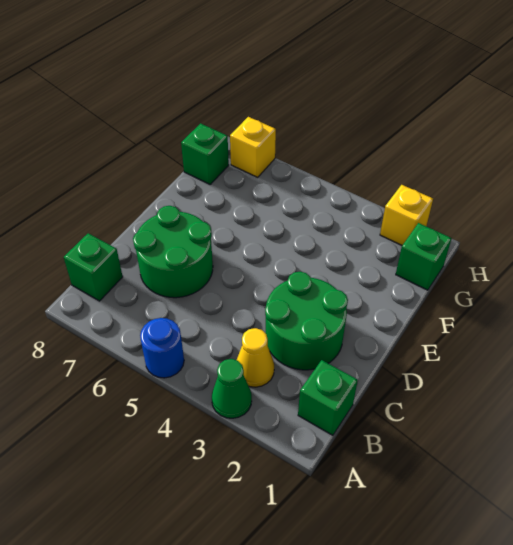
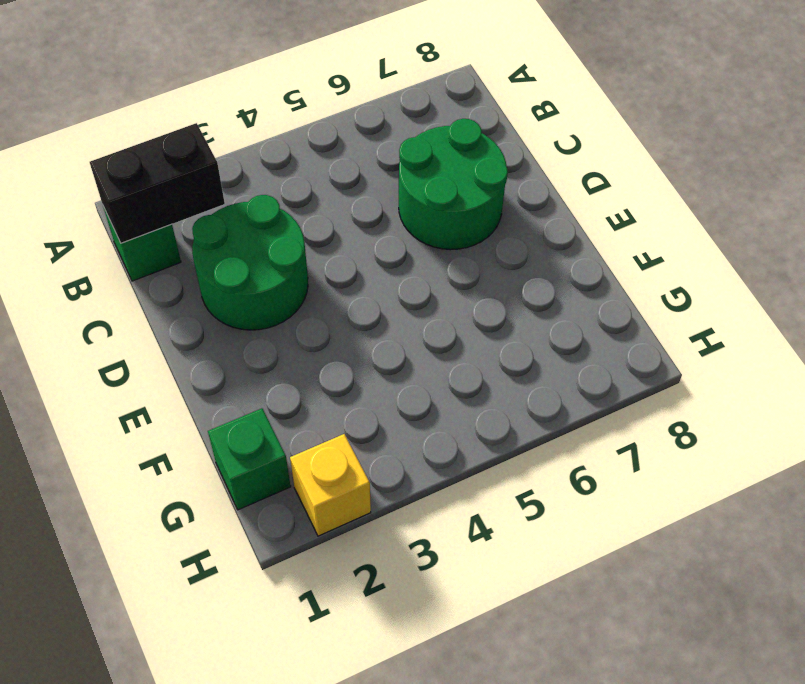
black brick B1:B2 level 2 -> none
none -> green cone A3 level 1
none -> blue round brick A5 level 1

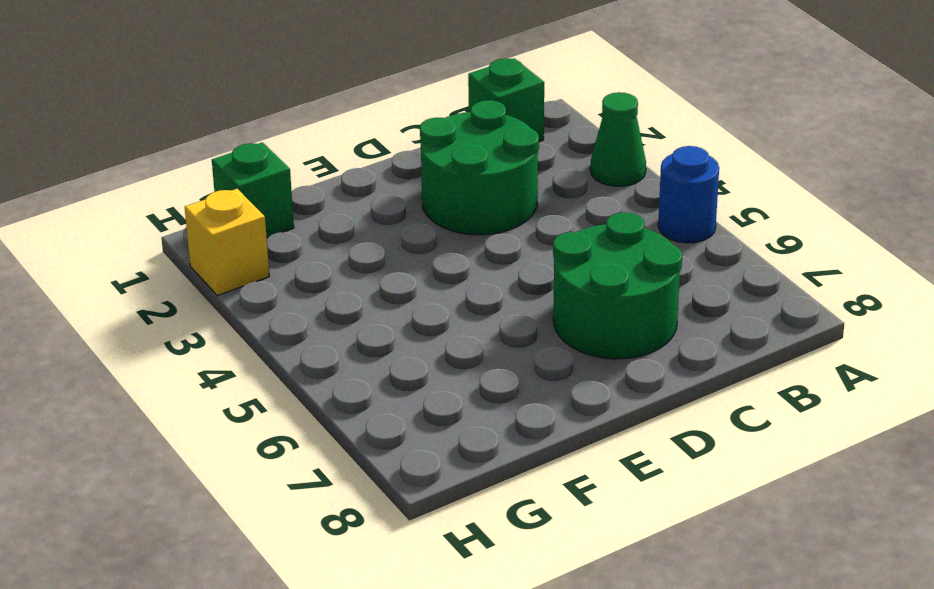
none -> yellow cone B3 level 1
none -> green brick B8 level 1

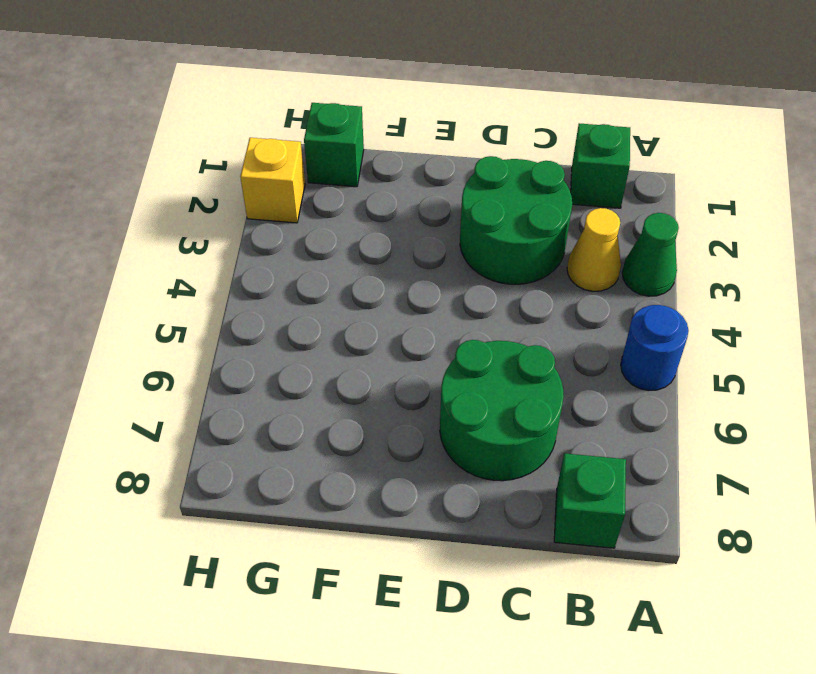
none -> green brick G8 level 1
none -> yellow brick H7 level 1

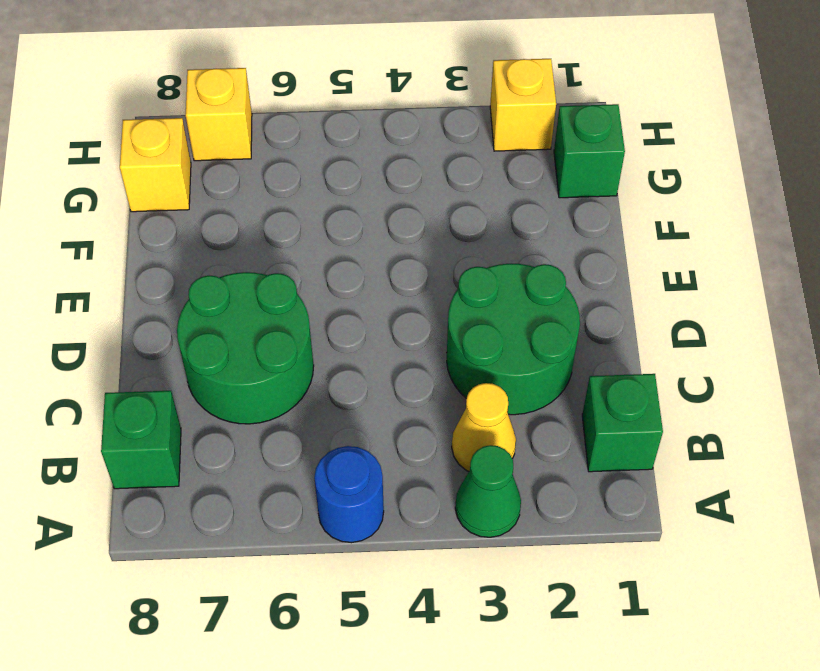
yellow brick G8 level 1 -> green brick G8 level 1

